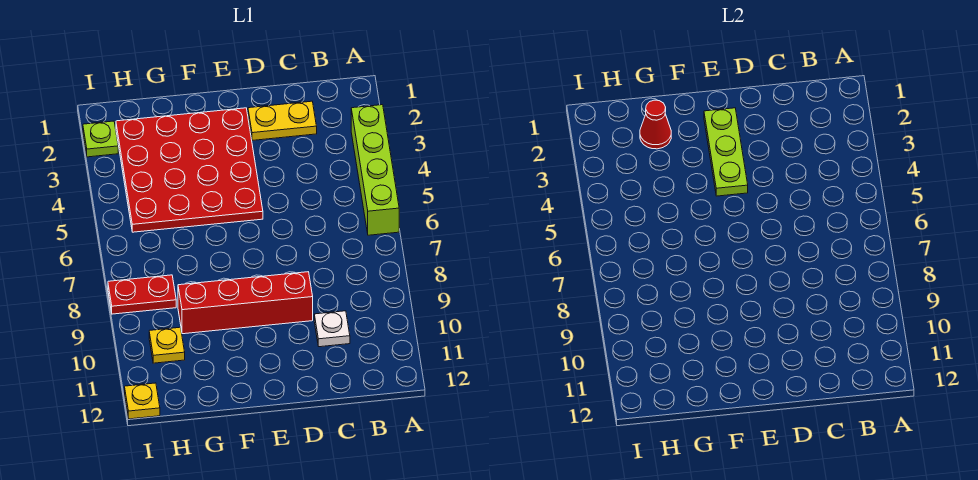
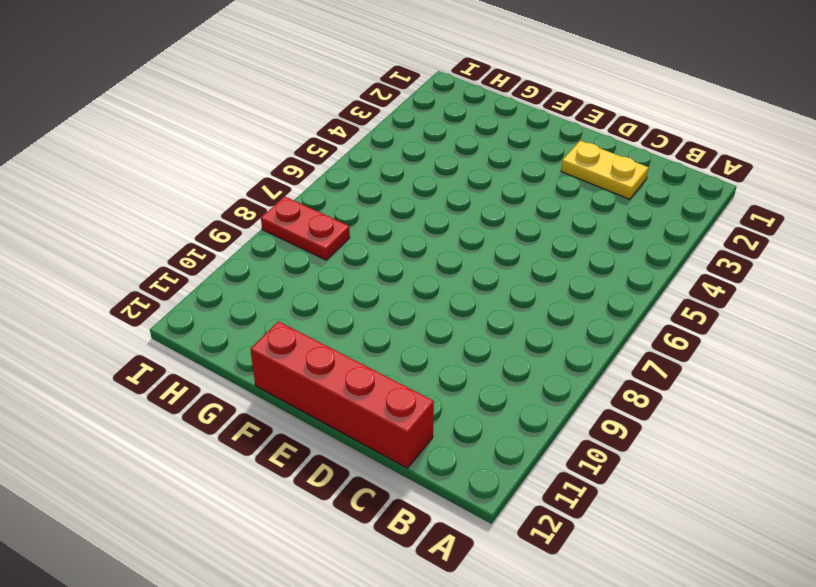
red brick C12:F12 level 1 -> red brick D9:G9 level 1
none -> lime brick A3:A6 level 1
none -> white plate C10 level 1

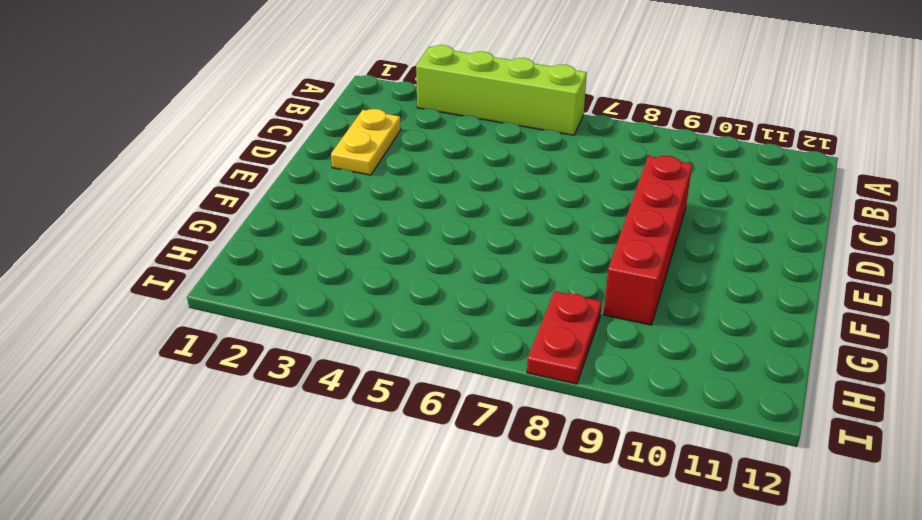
none -> white plate C10 level 1
none -> red plate E2:H5 level 1

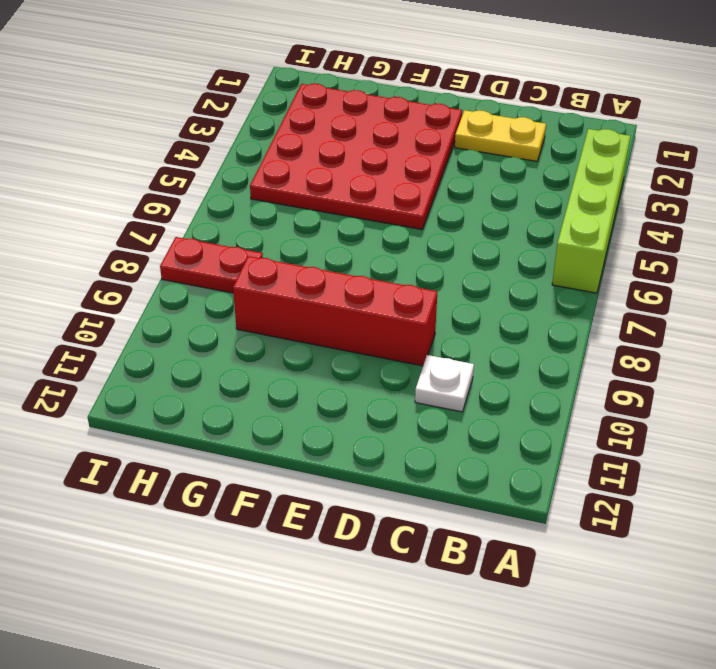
none -> yellow plate H10 level 1
none -> lime plate I2 level 1

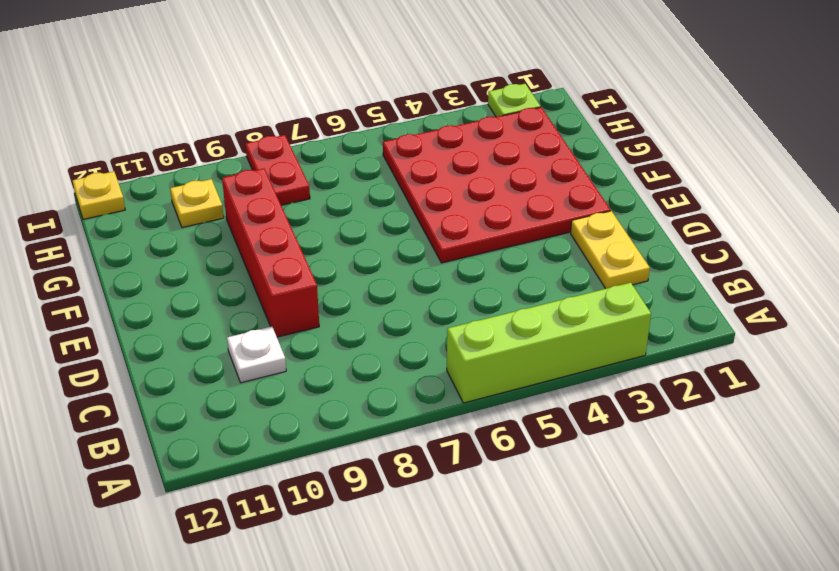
none -> lime plate E2:E4 level 2
none -> red cone G2 level 2

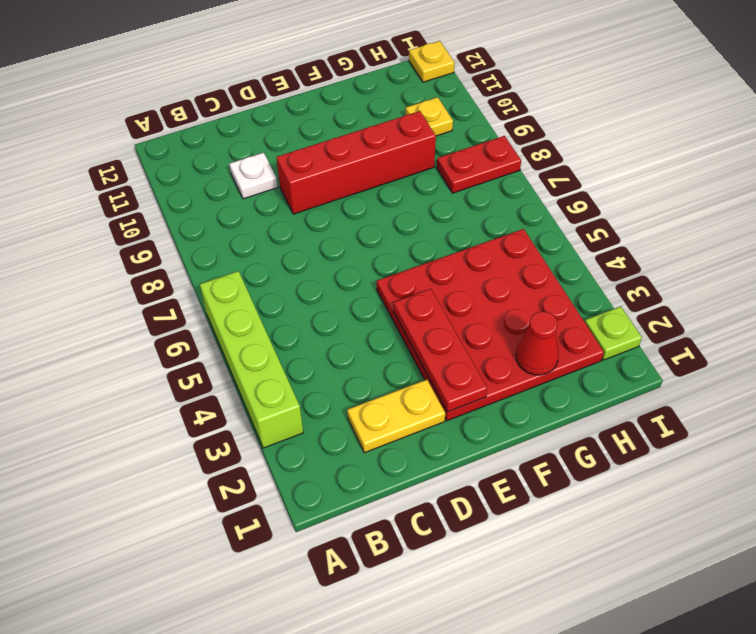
red plate E2:E4 level 2 -> lime plate E2:E4 level 2

